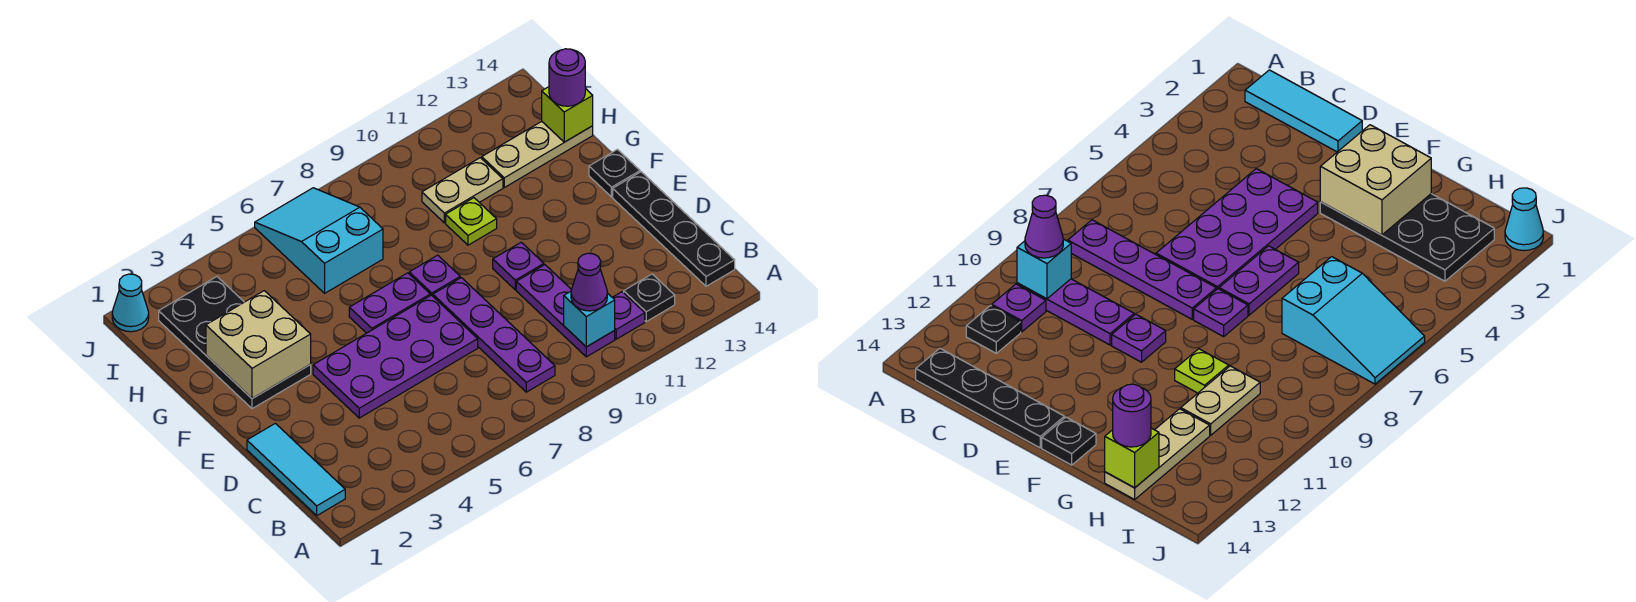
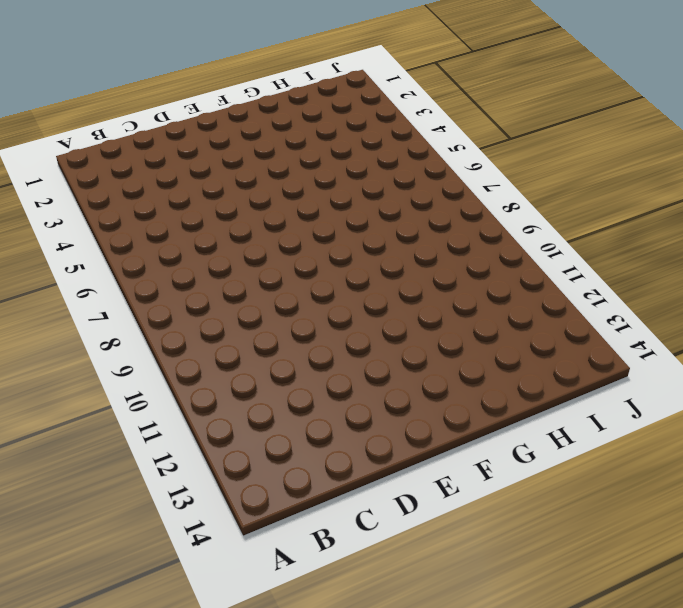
none -> cyan tile B1:D1 level 1
none -> purple plate B8:E8 level 1
none -> purple plate B10:D10 level 1

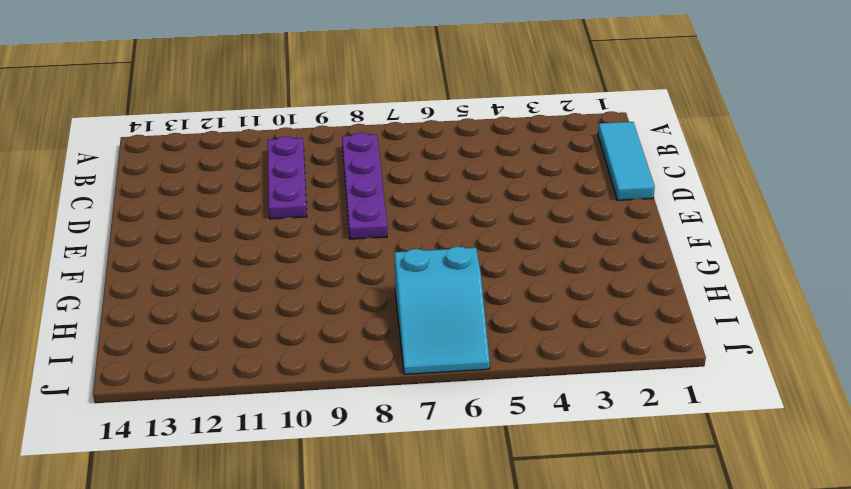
none -> purple plate B11 level 1
none -> black plate B12 level 1
none -> black plate B14:E14 level 1

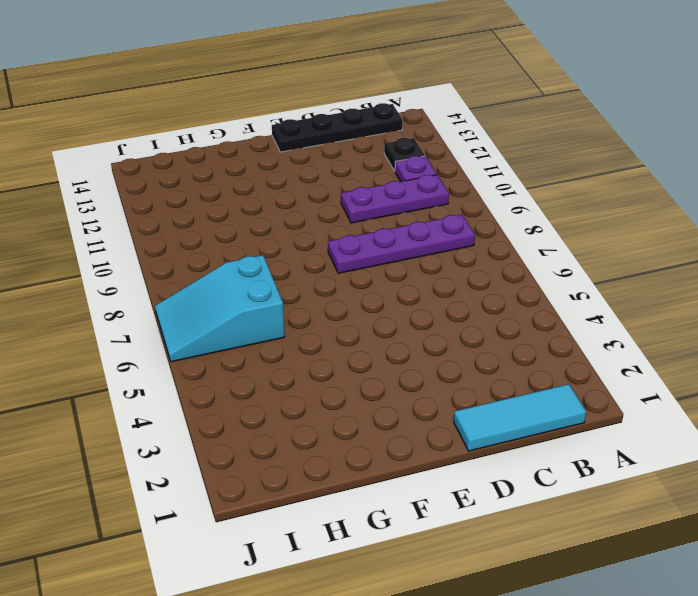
none -> purple plate D4:E7 level 1
none -> purple plate E10 level 1
none -> black plate F2:I3 level 1

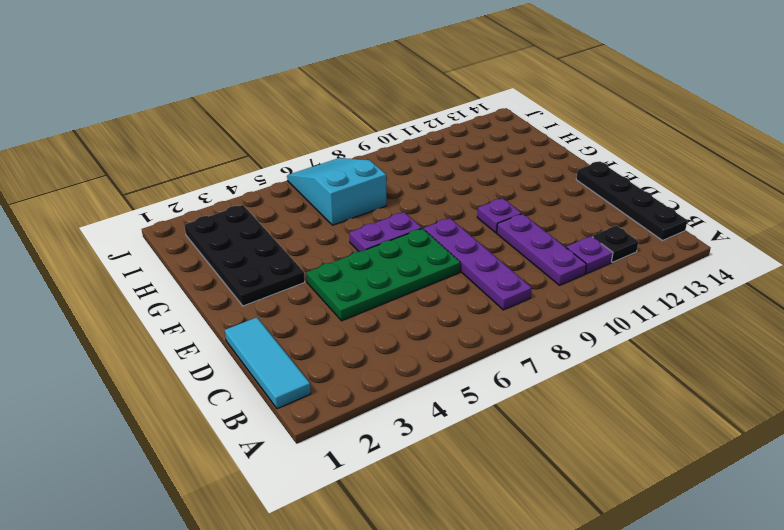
green plate D4:E7 level 1 -> purple plate D4:E7 level 1
none -> purple plate F8 level 1
none -> black plate F14 level 1
none -> lime plate G10 level 1

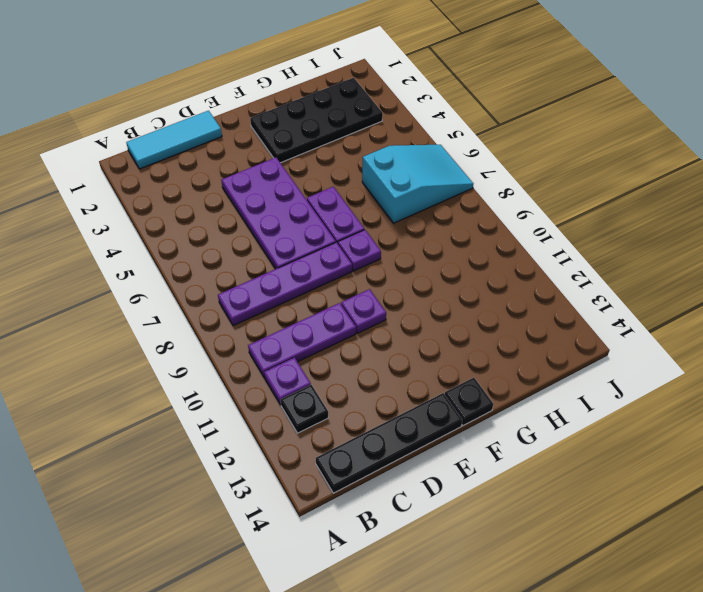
none -> lime plate G10 level 1
none -> tan plate H10:H11 level 1
none -> tan plate H12:H14 level 1

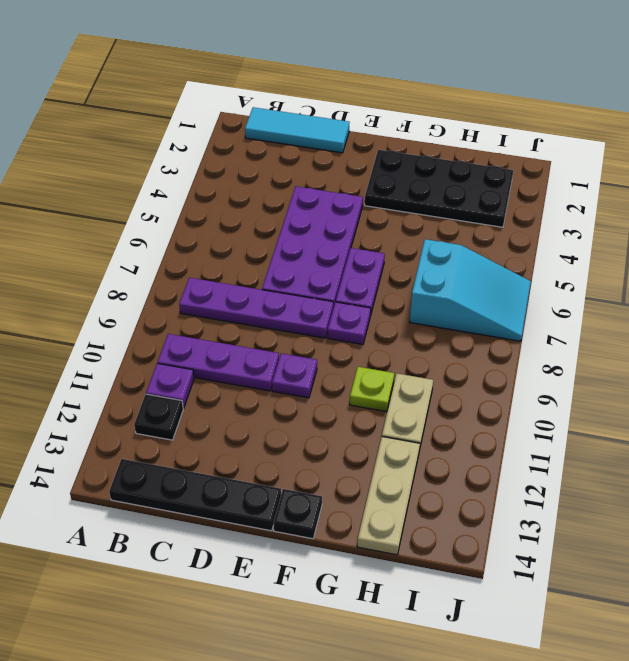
none -> cyan cone J1 level 1
none -> cyan brick B10 level 2
none -> tan brick F2:G3 level 2

